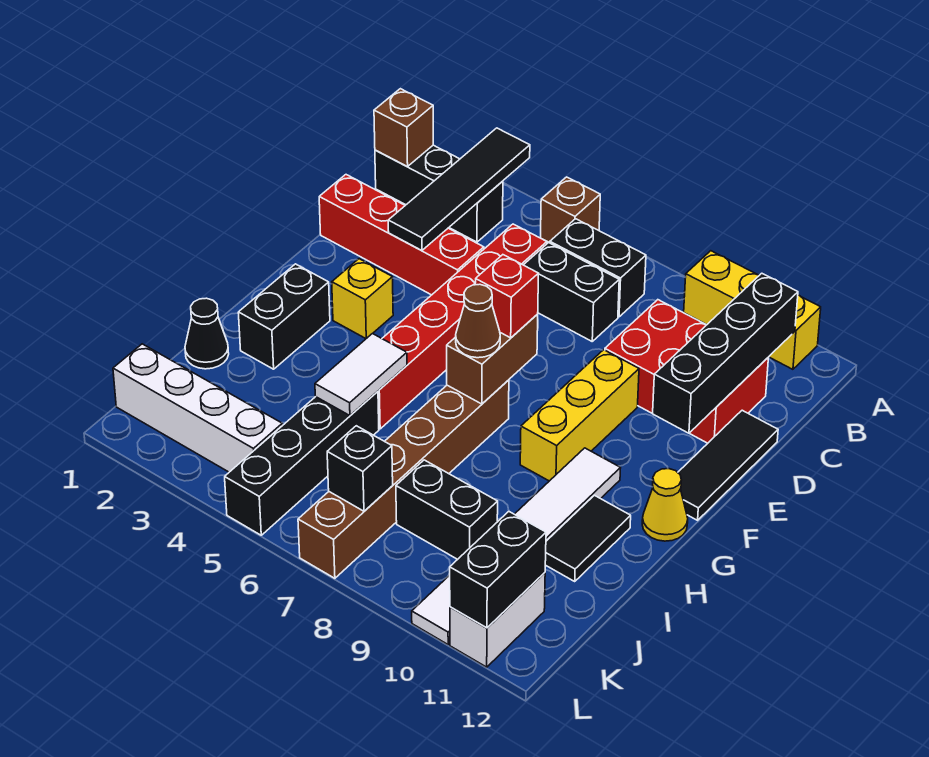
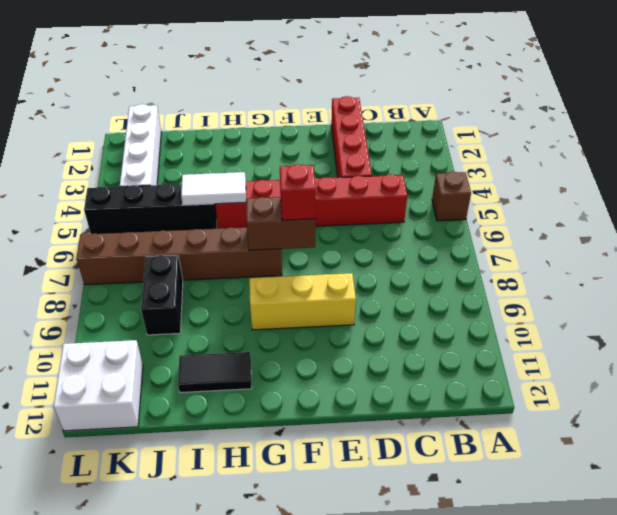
white brick K11:L12 level 1 -> white brick K11:L11 level 1
none -> yellow brick A9:A11 level 1
none -> black brick B1:B3 level 1
none -> black brick B6:B7 level 1
none -> black brick C6:C7 level 1

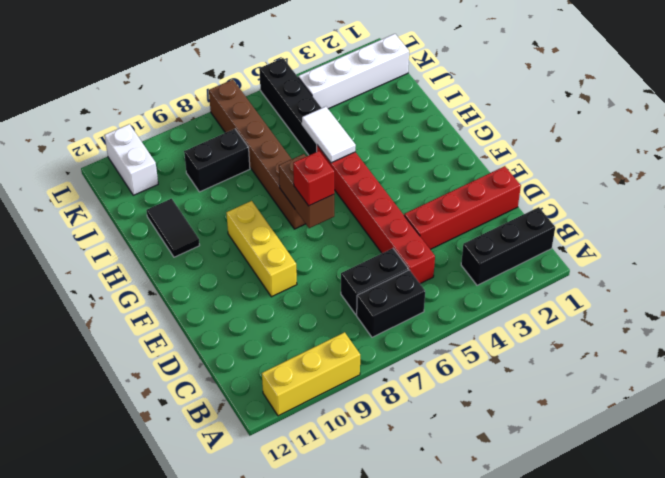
none -> brown brick A5 level 1
none -> red brick C9:D11 level 1
none -> black tile D12:F12 level 1
none -> yellow brick F3 level 1

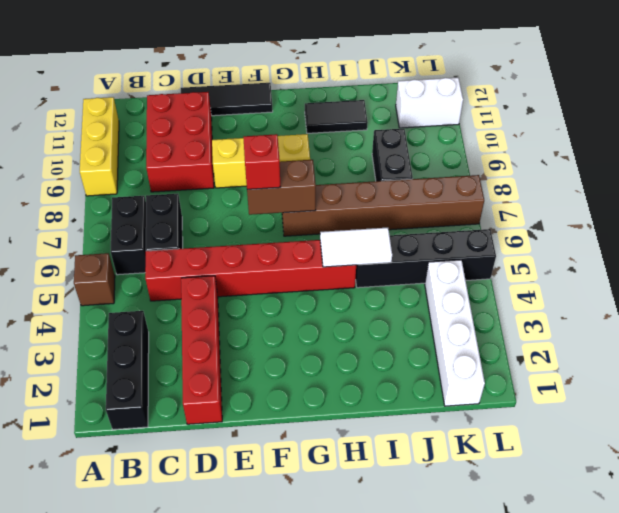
none -> yellow brick F3 level 1
none -> black brick G2:H2 level 1
none -> white tile G10:L10 level 1
none -> yellow cone G12 level 1

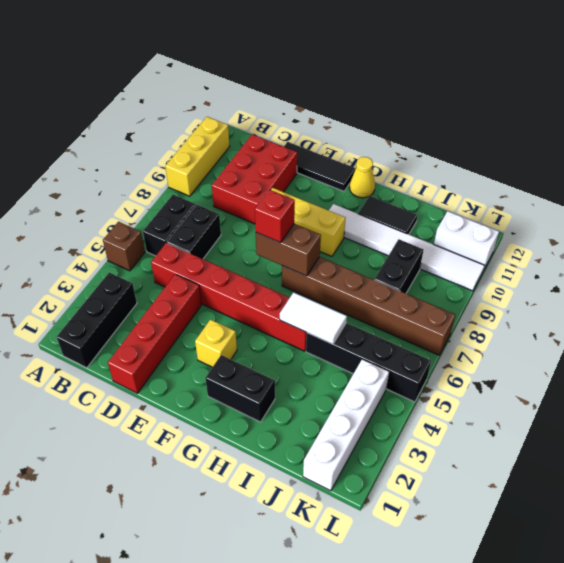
none -> black cone I1 level 1
none -> black tile A3:D3 level 2
none -> brown brick B1 level 2
none -> black brick B11:E11 level 2

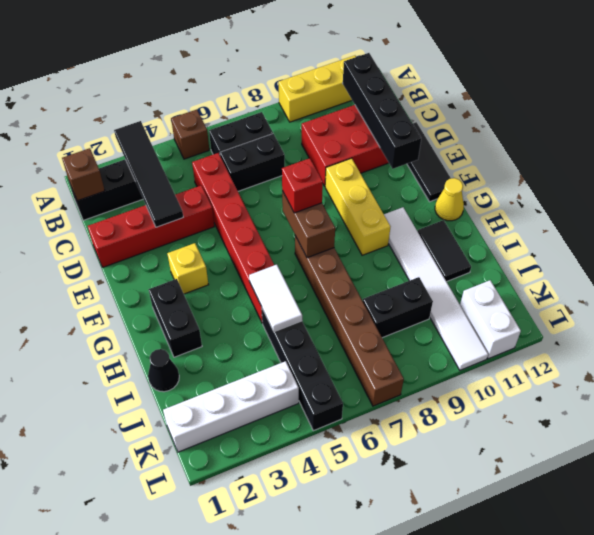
none -> black brick K7 level 2
none -> black brick K11:L11 level 2
none -> brown cone G7 level 3

